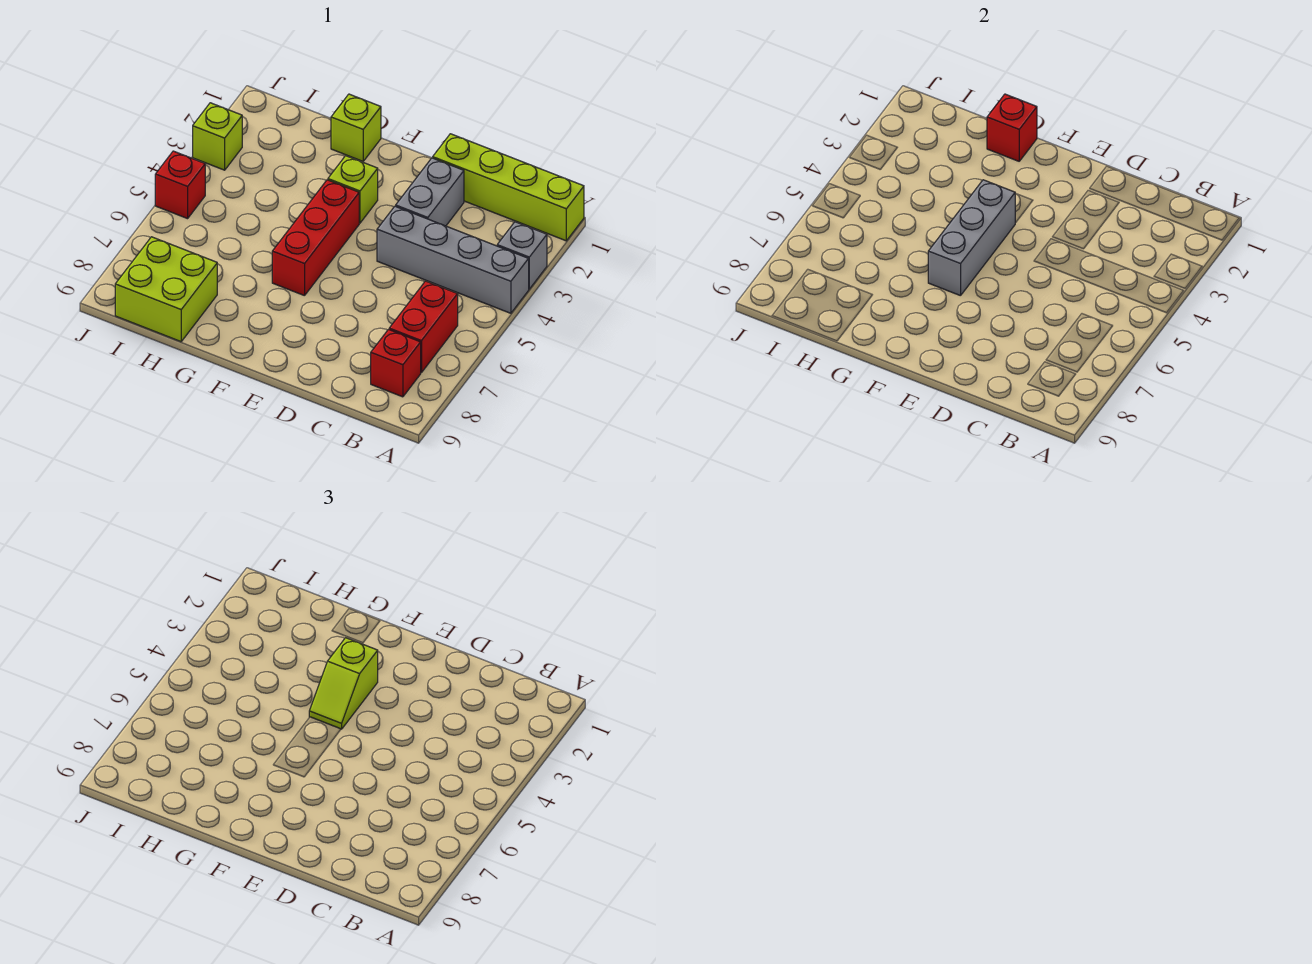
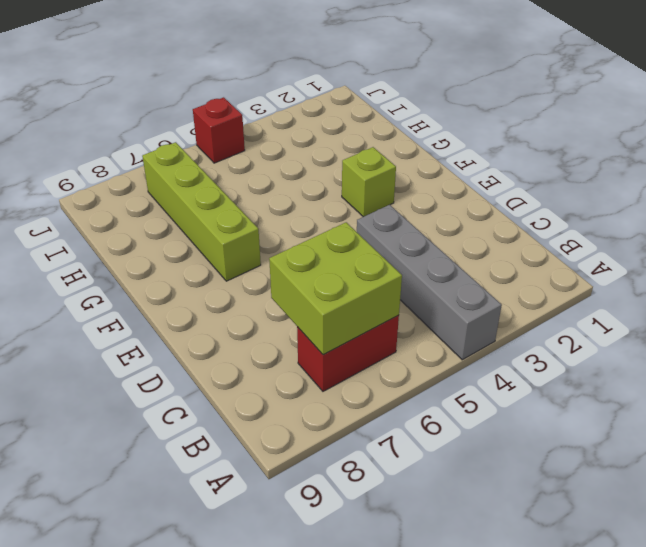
lime brick B6:C7 level 2 -> lime brick H8:I9 level 1
lime brick F7:I7 level 1 -> lime brick A1:D1 level 1
none -> grey brick A3 level 1
none -> red brick B8 level 1
none -> grey brick D2:D3 level 1

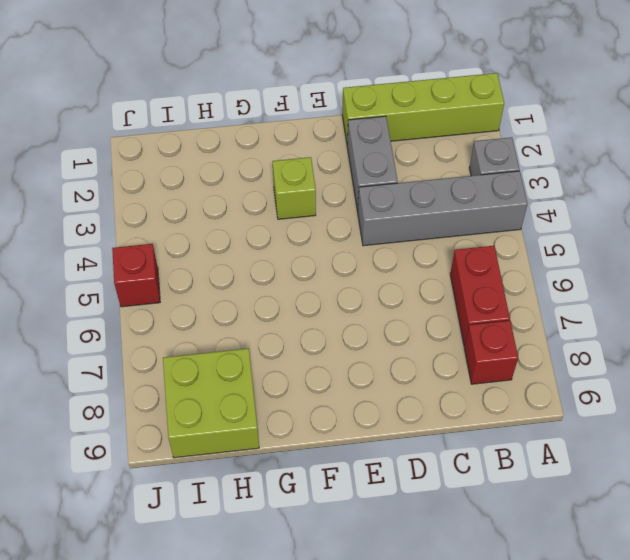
none -> red brick F4:F6 level 1
none -> lime brick G1 level 1
none -> lime brick J3 level 1

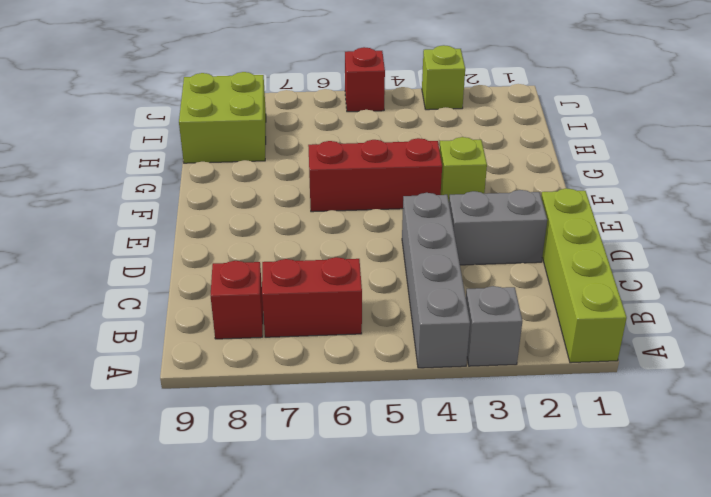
none -> lime brick G1 level 1
none -> grey brick F4:F6 level 2
none -> red brick G1 level 2

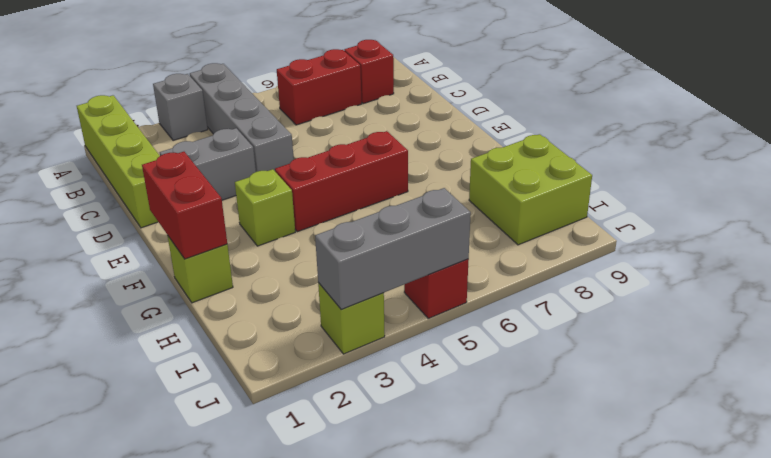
red brick F1:G1 level 2 -> red brick G1 level 2
grey brick J3:J5 level 2 -> grey brick F4:F6 level 2
none -> lime slope F3:F4 level 3 top 3

